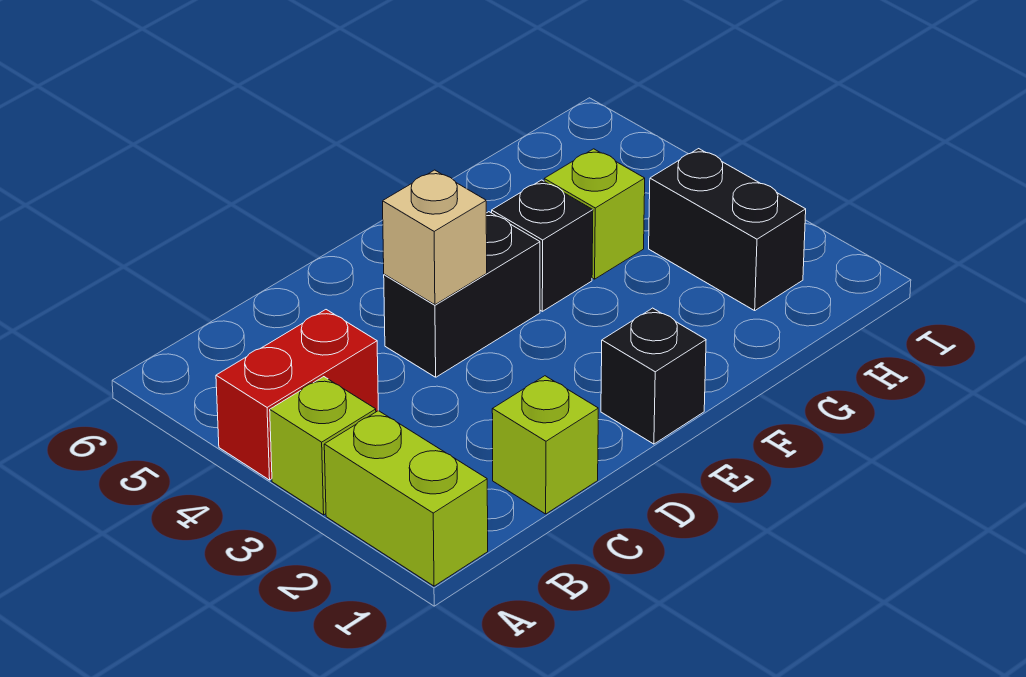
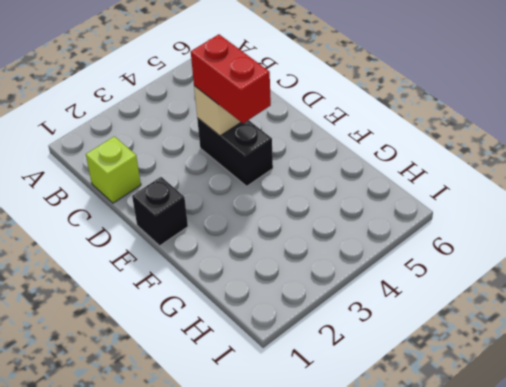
red brick D4:E4 level 3 -> red brick A4:B4 level 1
none -> lime brick A1:A2 level 1
none -> lime brick A3 level 1

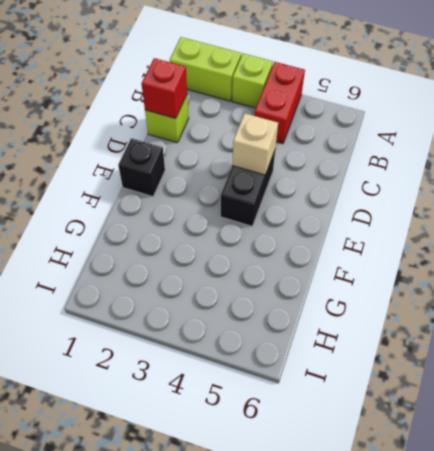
red brick C1 level 2 -> none
none -> black brick F4 level 1
none -> lime brick G4 level 1

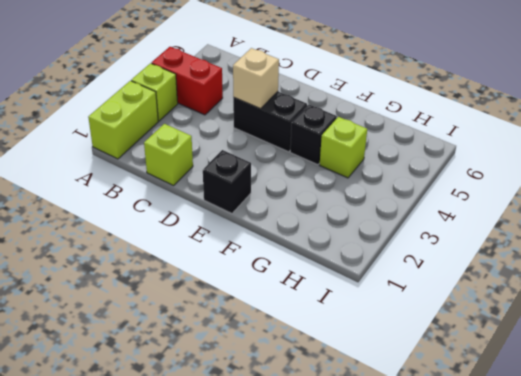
none -> black brick H2:H3 level 1

